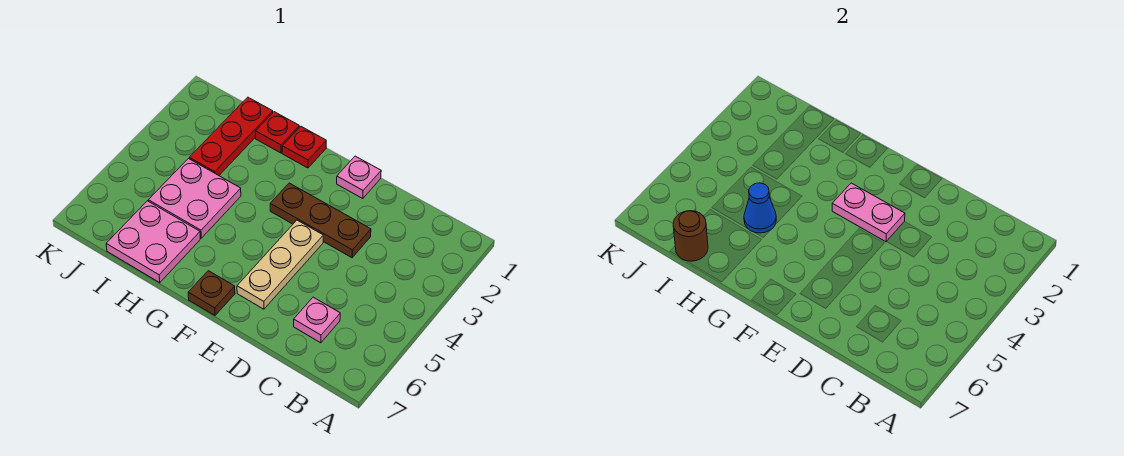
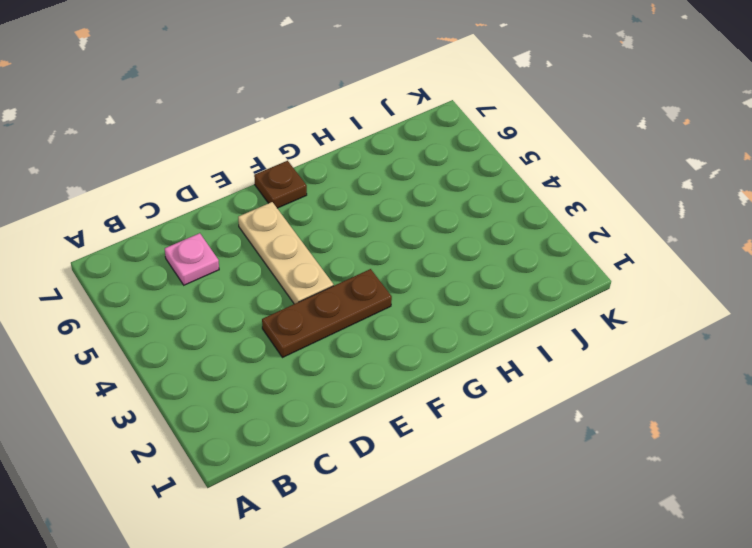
none -> pink plate E1 level 1
none -> red plate G1 level 1
none -> red plate H1 level 1

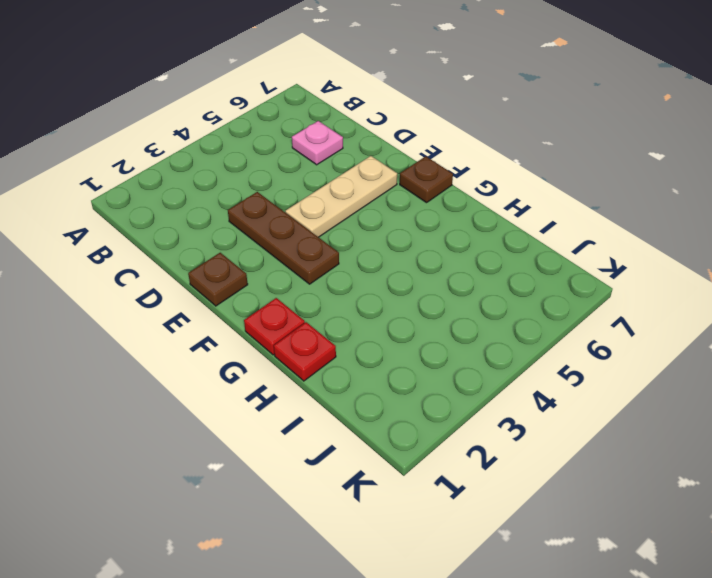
brown plate E1 level 1 -> pink plate E1 level 1
none -> pink plate H4:I5 level 1
none -> pink plate H6:I7 level 1
none -> red plate I1:I3 level 1

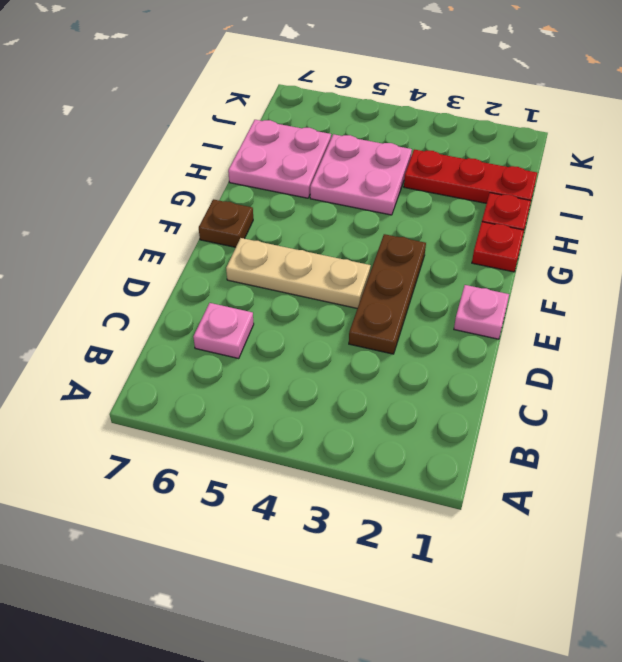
none -> pink plate E3:F3 level 2
none -> blue cone H5 level 2
none -> brown round brick I7 level 2

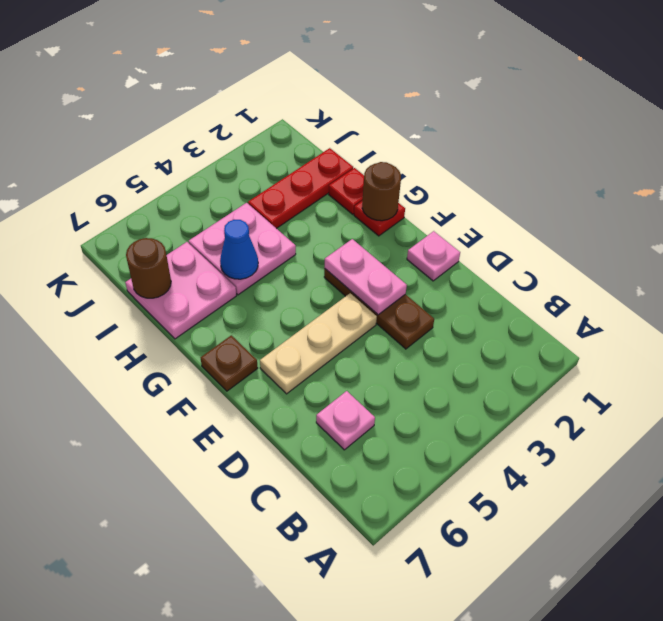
brown round brick G1 level 2 -> none

